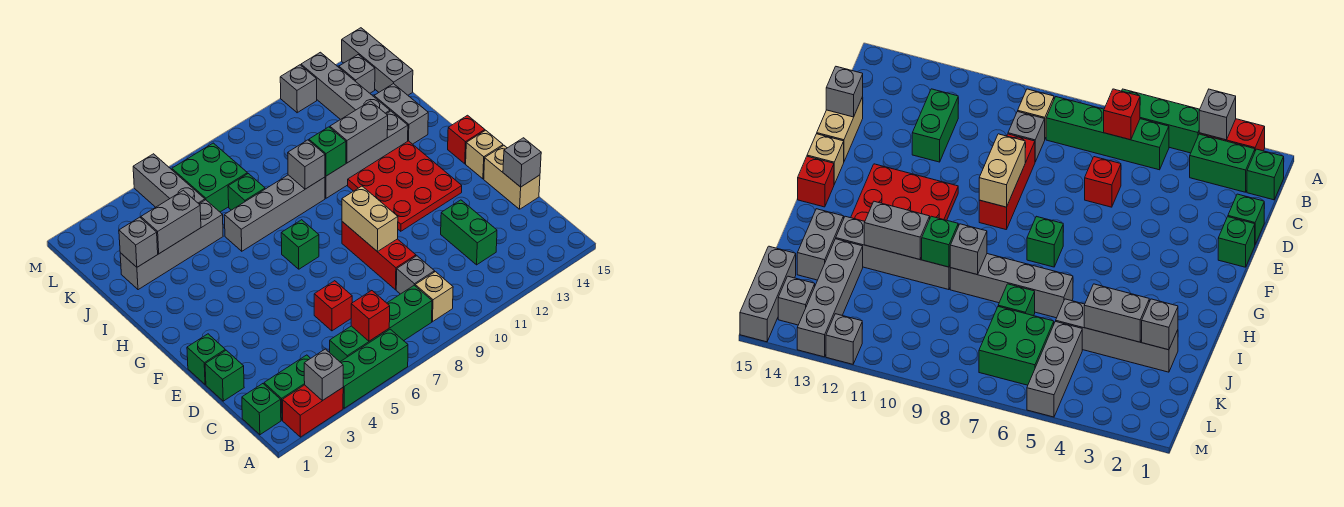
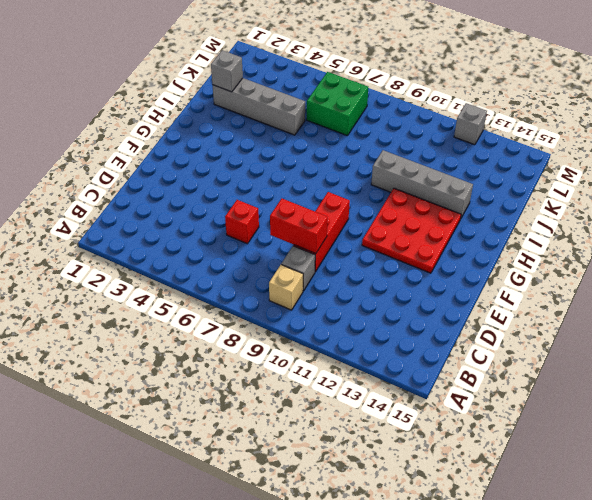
red brick D8:D9 level 2 -> red brick A2:A3 level 1
none -> green brick A4:A6 level 1
none -> green brick B1 level 1
none -> green brick B2:B3 level 1
none -> green brick B5:B8 level 1

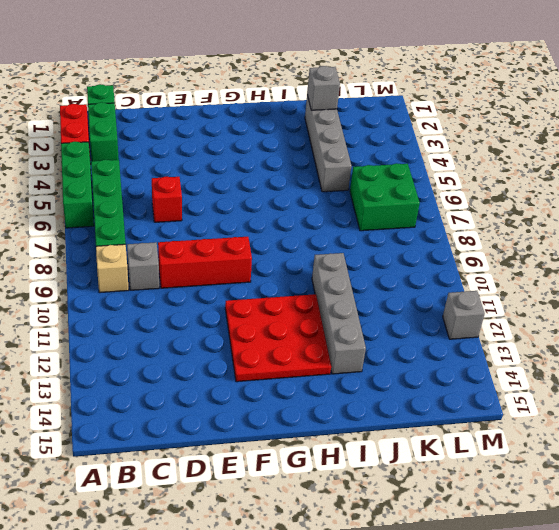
none -> green brick C12:D12 level 1
none -> green brick D1 level 1
none -> tan brick D15:E15 level 1
none -> green brick E1 level 1

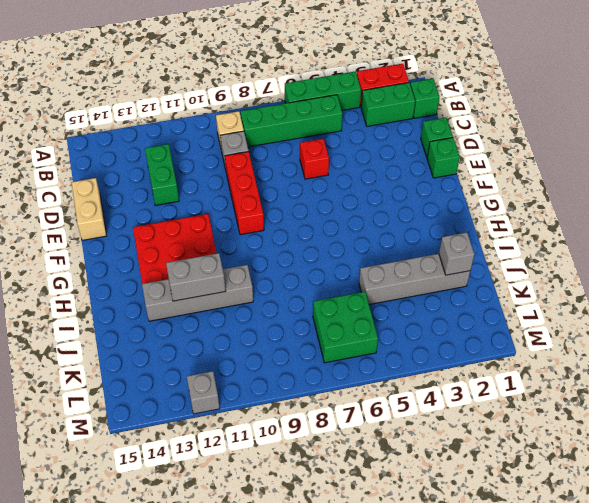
none -> tan brick F15 level 1
none -> green brick G7 level 1
none -> red brick G15 level 1
none -> grey brick I6:I9 level 1

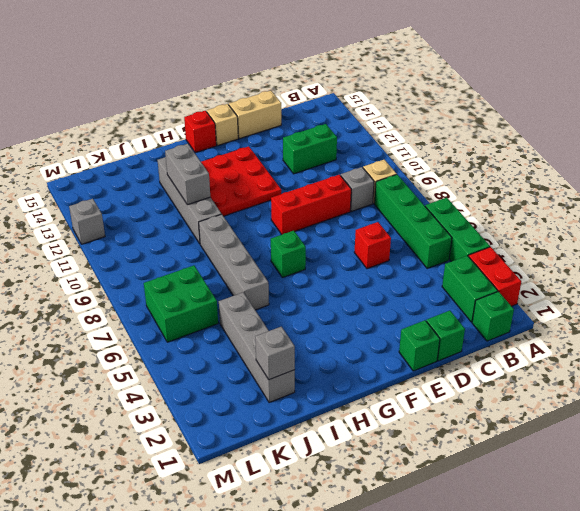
none -> grey brick I14:J14 level 1
none -> green brick J7 level 1
none -> grey brick J13:M13 level 1
none -> grey brick K5:M5 level 1

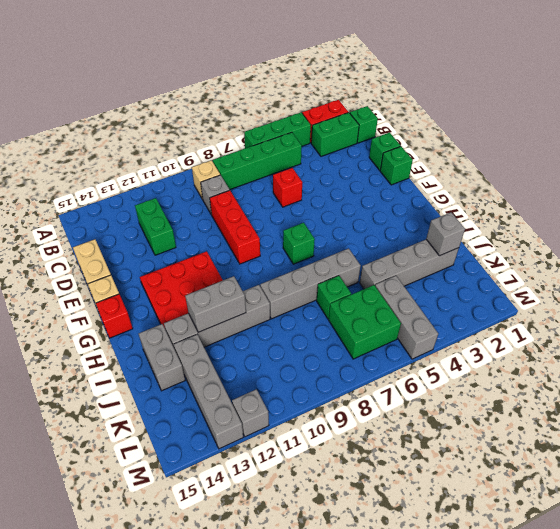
none -> grey brick K15:M15 level 1
none -> grey brick L14 level 1
none -> grey brick A3 level 2
none -> red brick B6 level 2

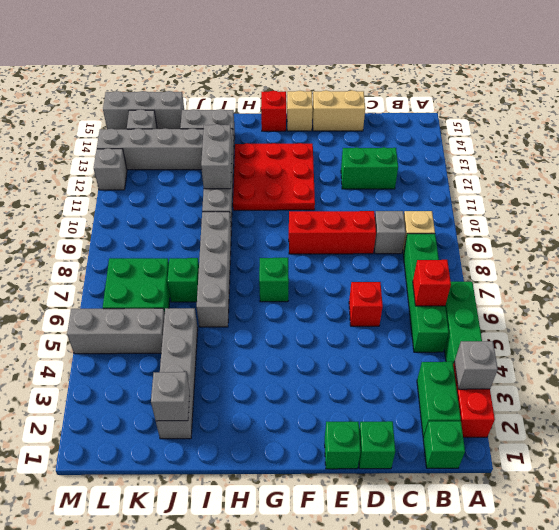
none -> grey brick D15 level 2
none -> tan brick E9:F9 level 2
none -> grey brick I9 level 2
none -> green brick I10 level 2

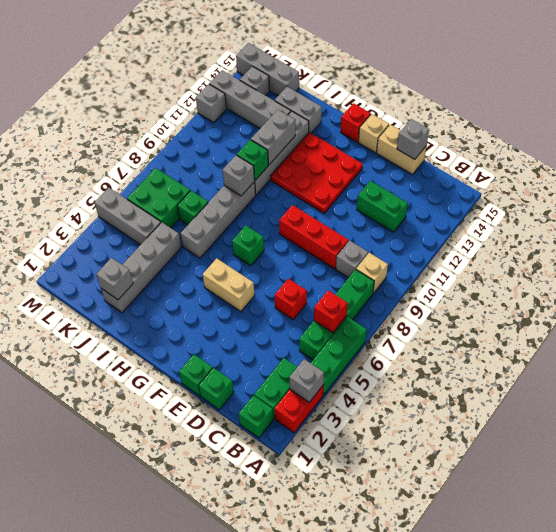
tan brick F5:G5 level 1 -> tan brick E9:F9 level 2
none -> grey brick J3:J4 level 2

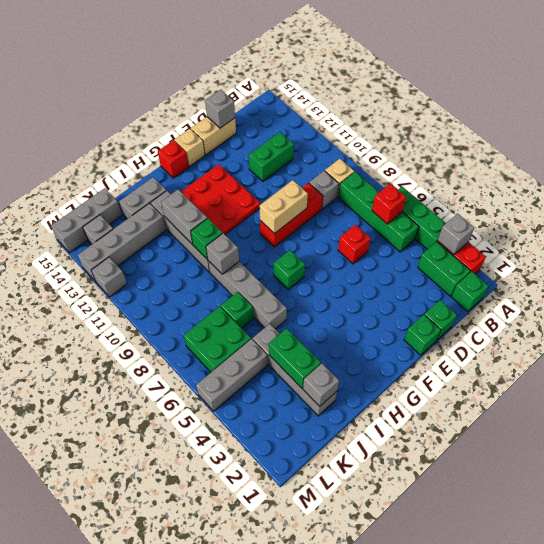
green brick J3:J4 level 2 -> grey brick J3:J4 level 2

